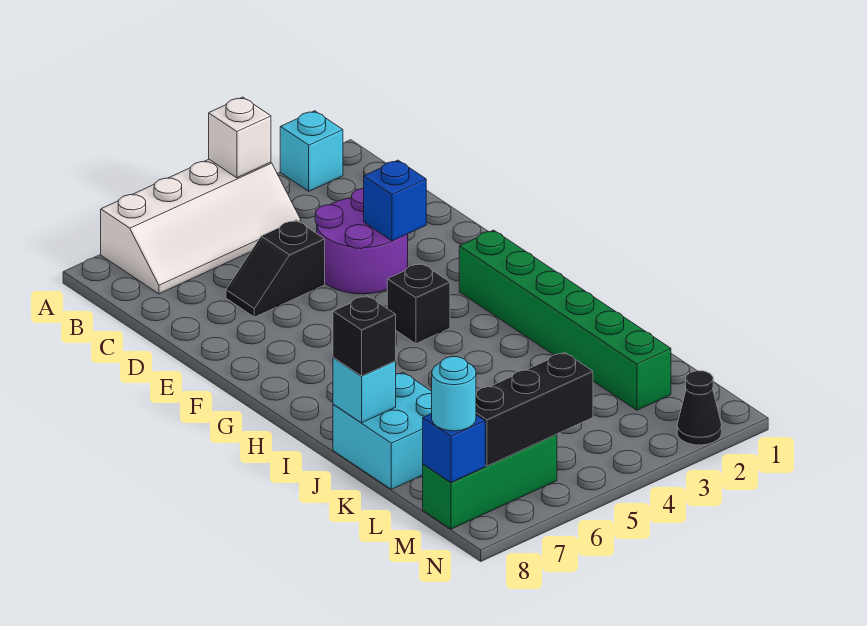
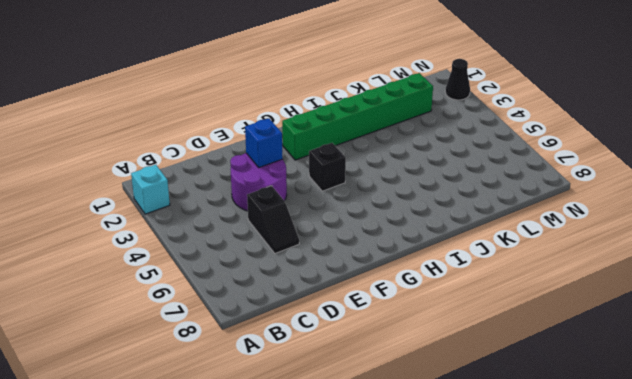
none -> white slope A4:B7 level 1 top A
none -> cyan brick J7:K8 level 1
none -> green brick M6:M8 level 1

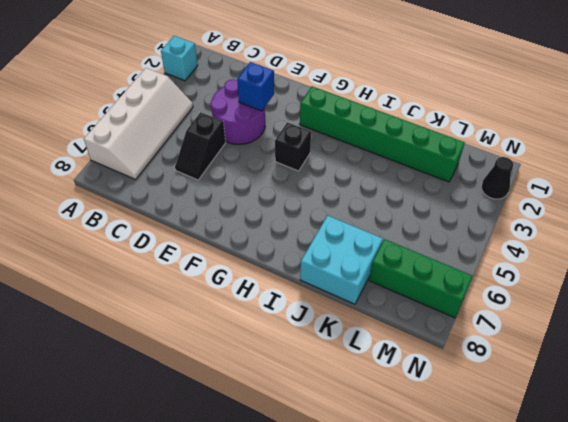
green brick L7:N7 level 1 -> green brick M6:M8 level 1
none -> white brick A4 level 2
none -> cyan brick J8 level 2
none -> black brick M5:M7 level 2

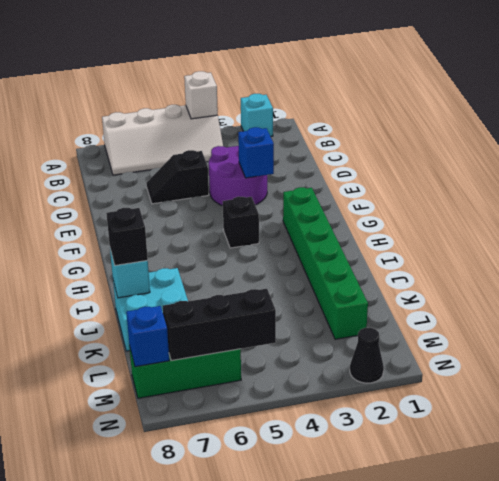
none -> cyan round brick M8 level 3

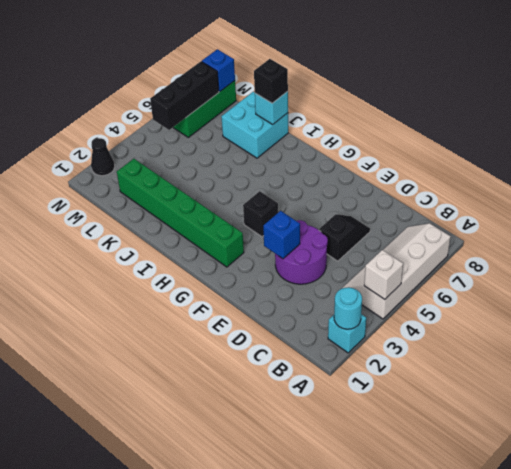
cyan round brick A2 level 2 -> cyan round brick M8 level 3

